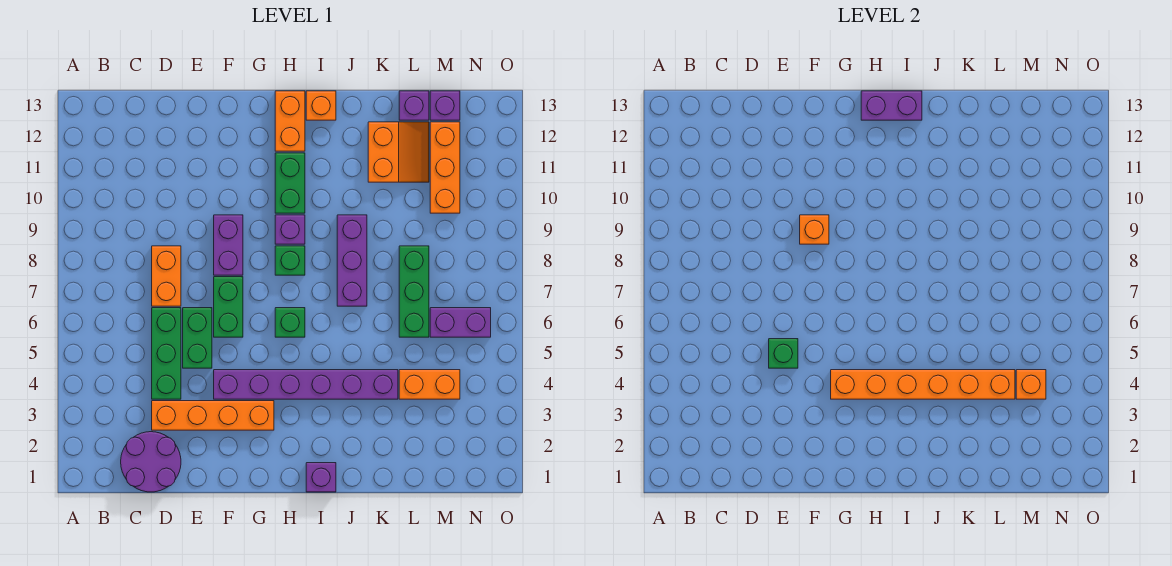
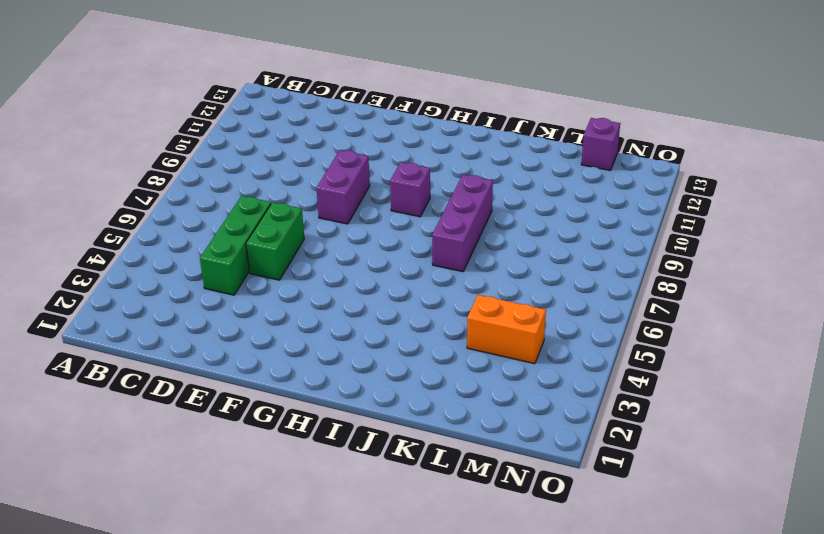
none -> purple round brick C1:D2 level 1
none -> orange brick D3:G3 level 1
none -> orange brick D7:D8 level 1

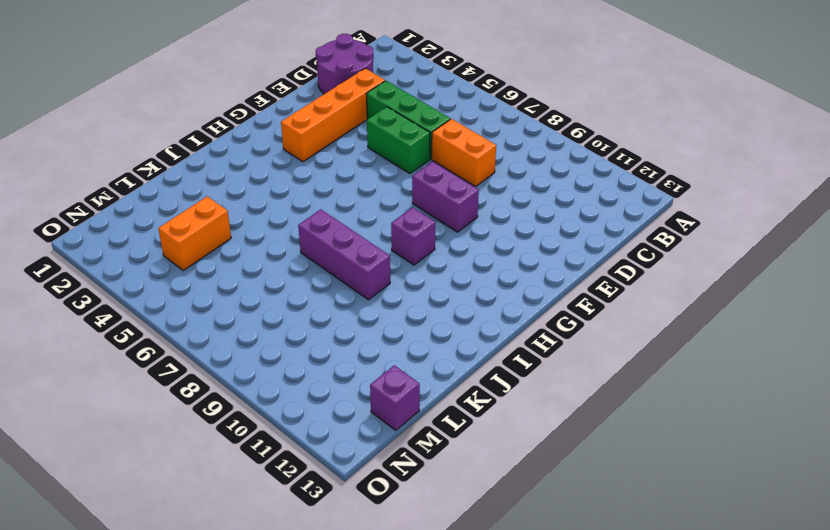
none -> purple brick F4:K4 level 1
none -> green brick F6:F7 level 1
none -> green brick H6 level 1

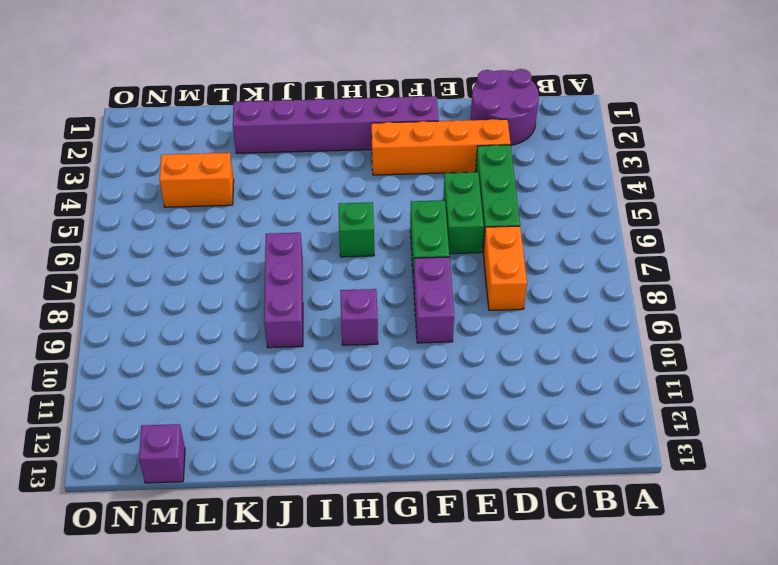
purple brick F2:K2 level 1 -> purple brick F4:K4 level 1
none -> green brick H8 level 1
none -> green brick H10:H11 level 1
none -> orange brick H12:H13 level 1

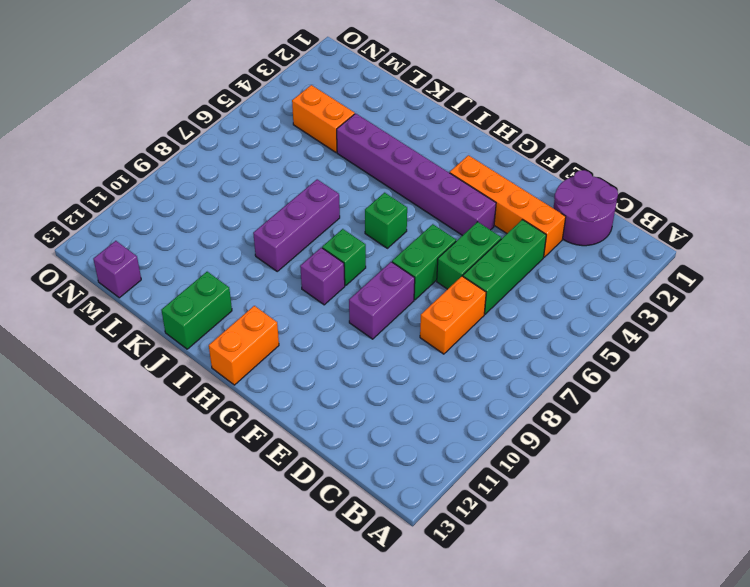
green brick J12:J13 level 1 -> green brick H10:H11 level 1
none -> purple brick I1 level 1
none -> orange brick I13 level 1
none -> orange slope K11:L12 level 1 top K

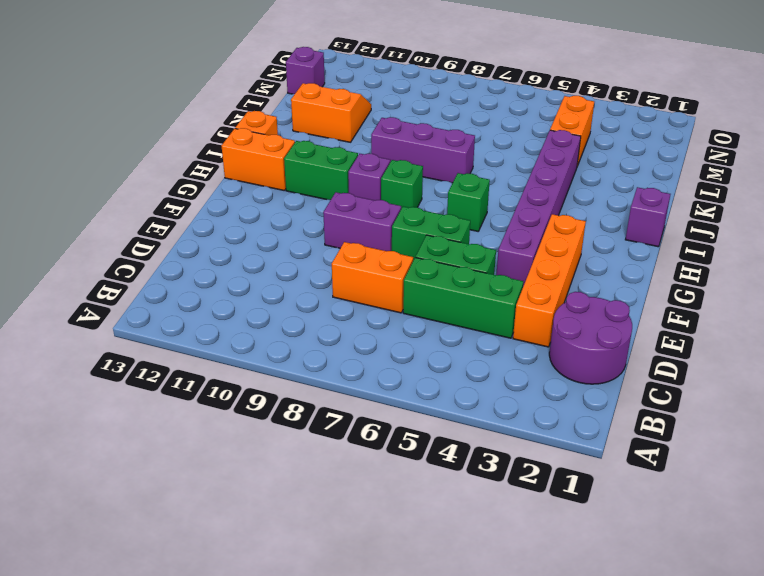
none -> green brick L6:L8 level 1
none -> purple brick L13 level 1
none -> purple brick M6:N6 level 1

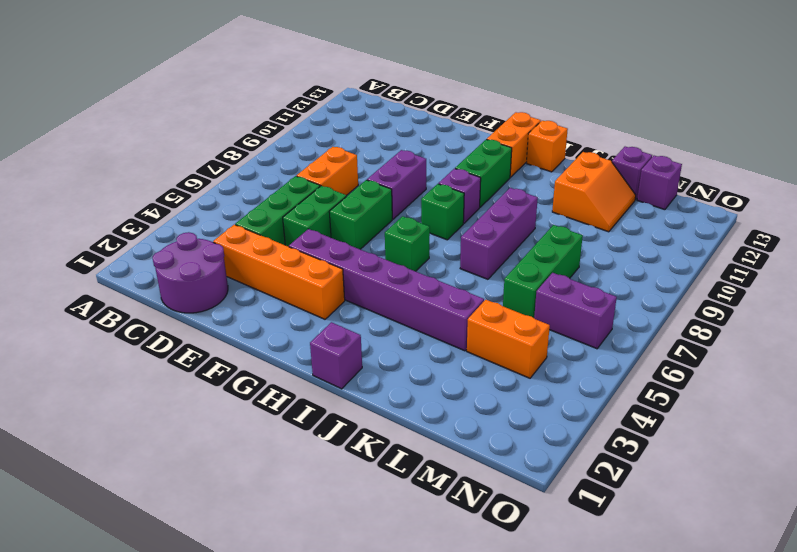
none -> orange brick M10:M12 level 1
none -> green brick E5 level 2
none -> orange brick F9 level 2

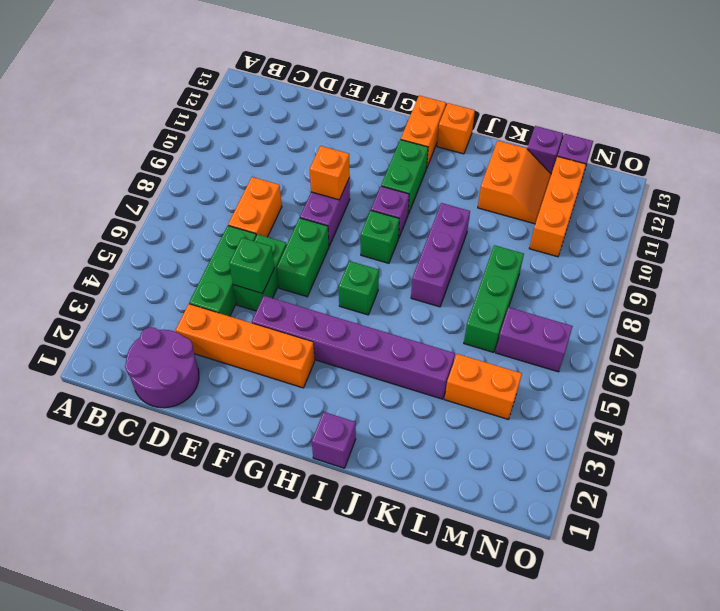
none -> orange brick G4:L4 level 2
none -> purple brick H13:I13 level 2
none -> orange brick M4 level 2

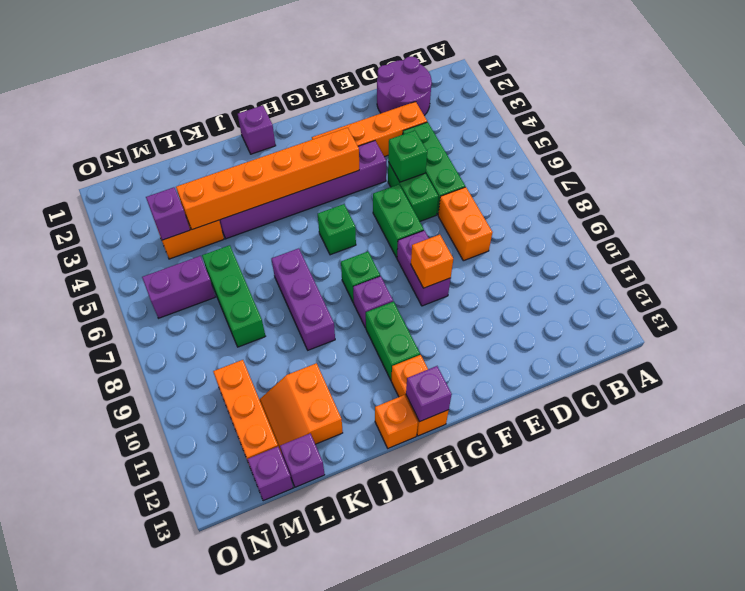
purple brick H13 level 2 -> purple brick H13:I13 level 2
purple brick M4 level 2 -> orange brick M4 level 2

